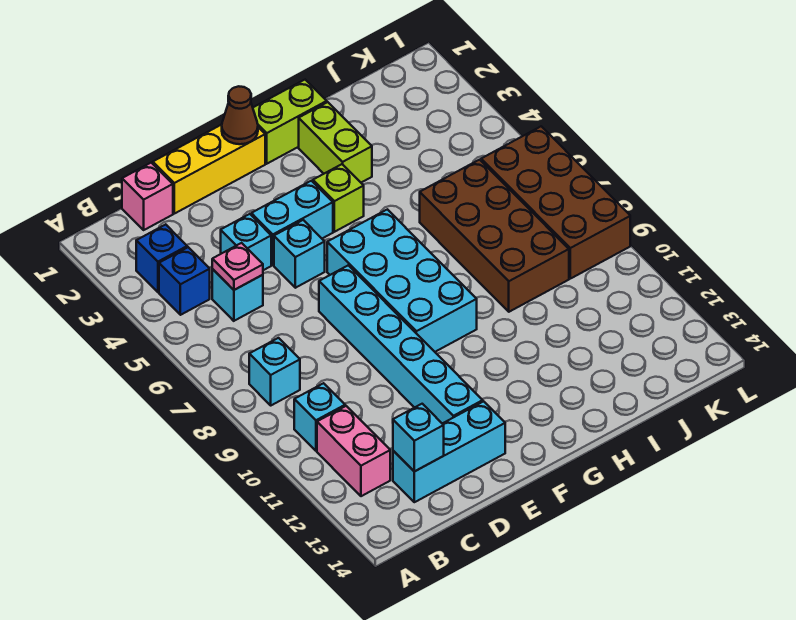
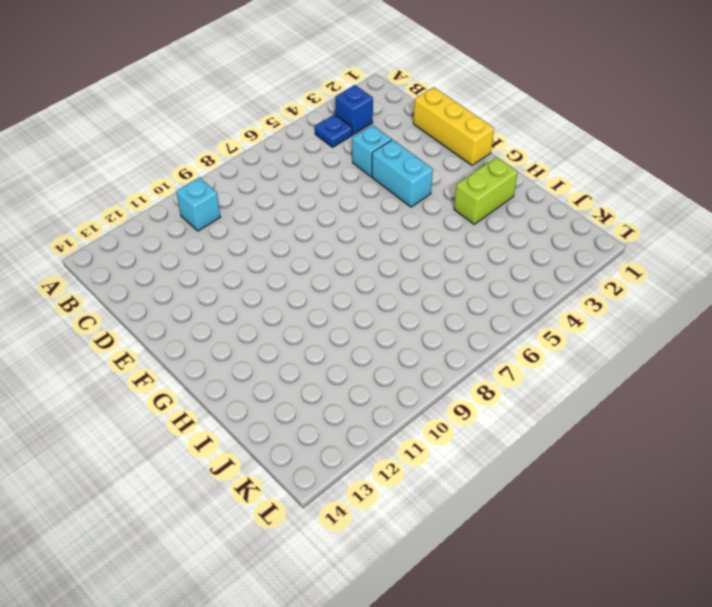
blue plate B4 level 1 -> blue brick B4 level 1
none -> cyan brick B8 level 1
none -> pink brick B11:B12 level 1
none -> pink brick C1 level 1

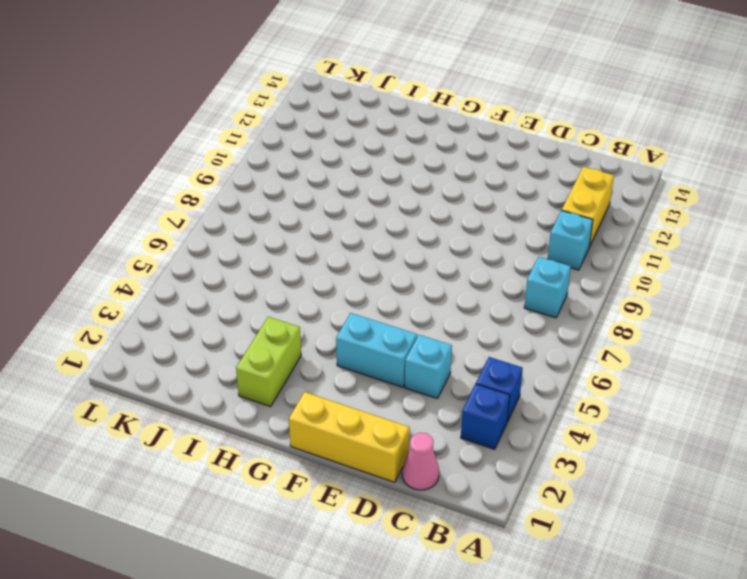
yellow brick B11:B12 level 1 -> pink brick B11:B12 level 1
pink cone C1 level 1 -> pink brick C1 level 1
none -> cyan brick C5 level 1
none -> cyan brick C13:E13 level 1
none -> cyan brick E5 level 1

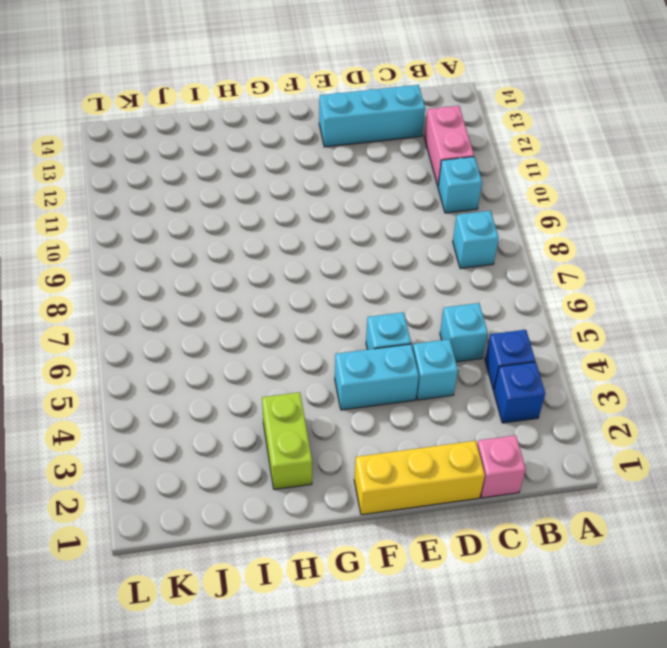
none -> cyan brick E7:E12 level 1
none -> cyan brick F6:G9 level 1
none -> lime brick G1:H1 level 1

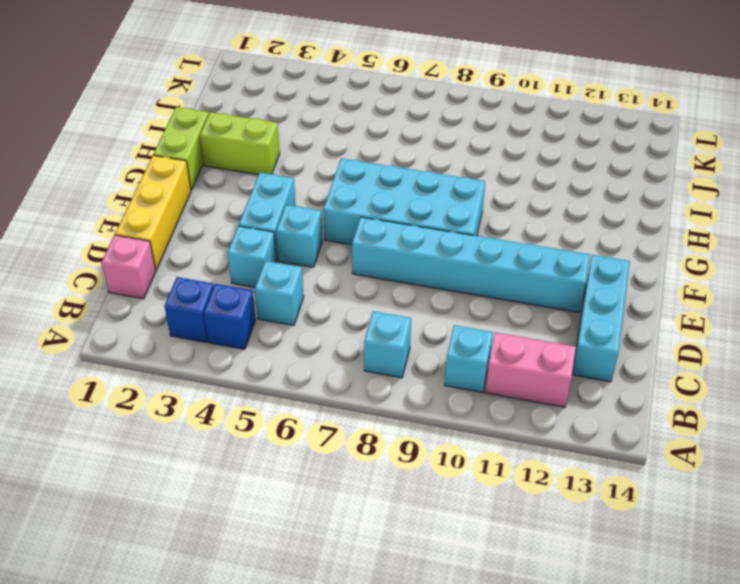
none -> lime brick G4 level 1
none -> brown brick I6:J9 level 1
none -> brown brick K6:L9 level 1

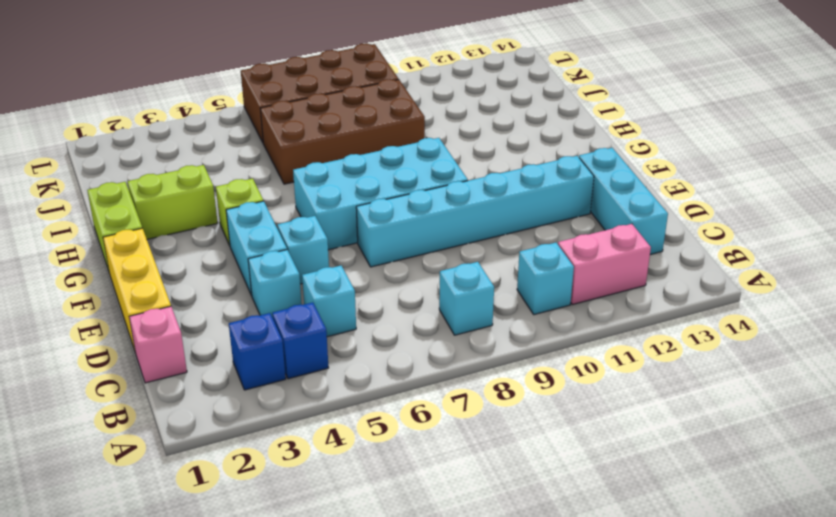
none -> pink plate C5 level 2
none -> cyan brick C13 level 2
none -> brown cone F1 level 2

